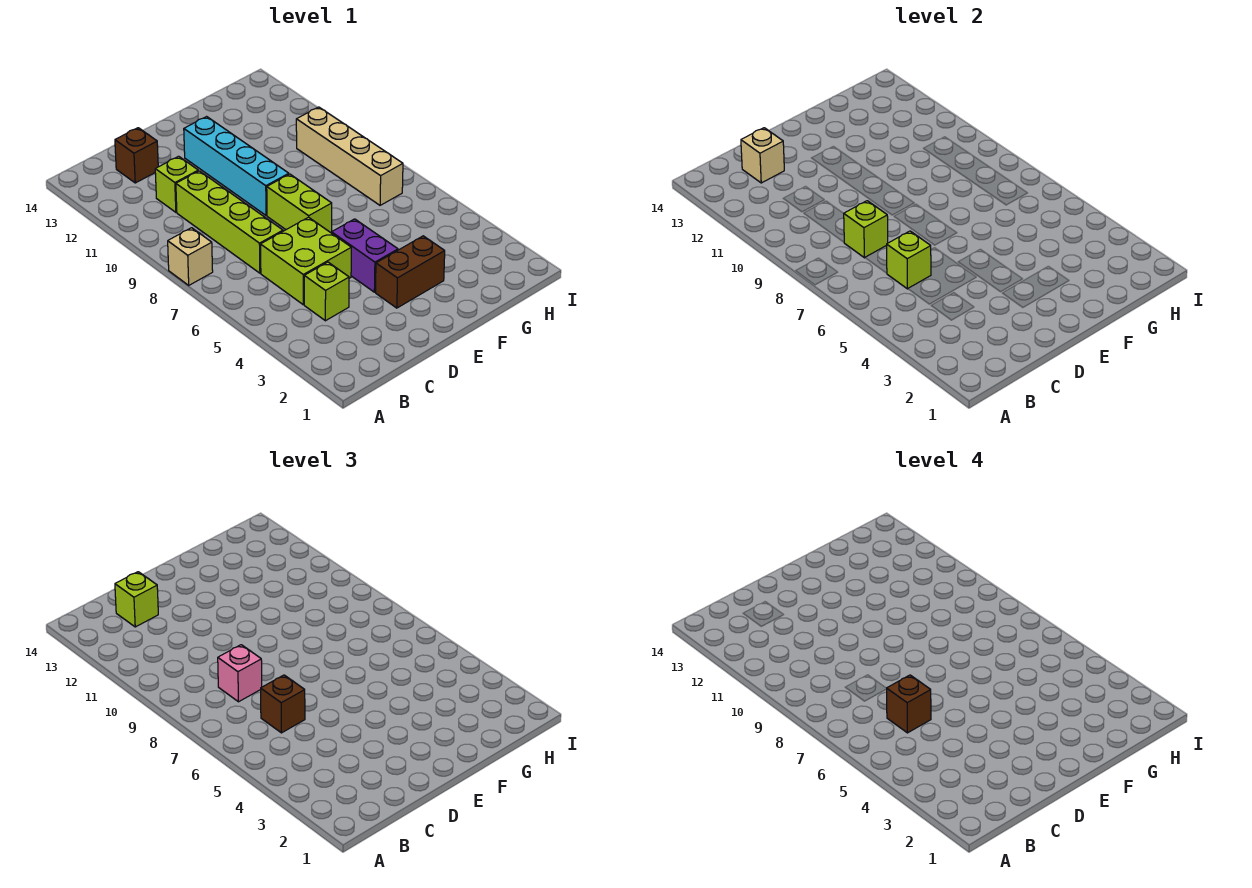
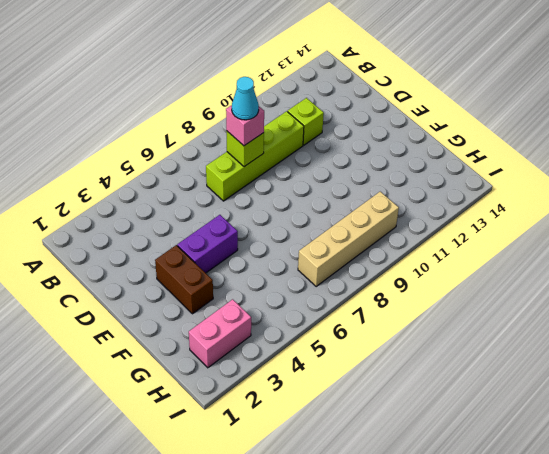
cyan cone C8 level 4 -> none
pink brick H2:H3 level 1 -> none
none -> tan brick A8 level 1
none -> lime brick C4 level 1
none -> lime brick C5:D6 level 1

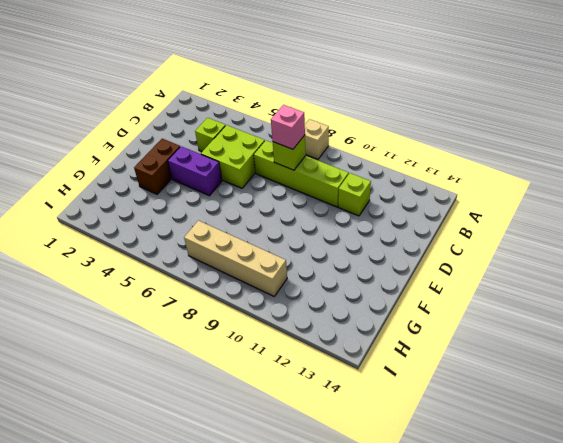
none -> brown brick C13 level 1
none -> lime brick E7:E8 level 1
none -> cyan brick E9:E12 level 1

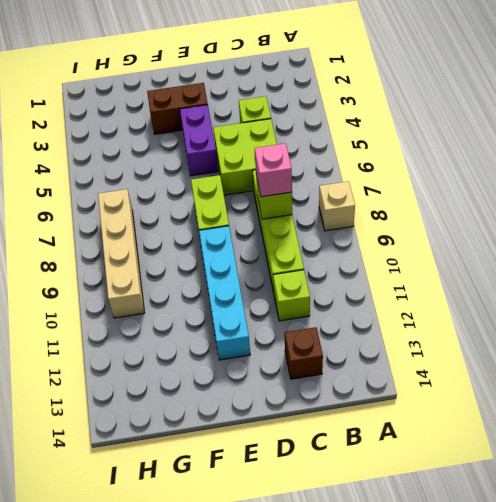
none -> lime brick C6 level 2
none -> tan brick C13 level 2
none -> brown brick C6 level 3

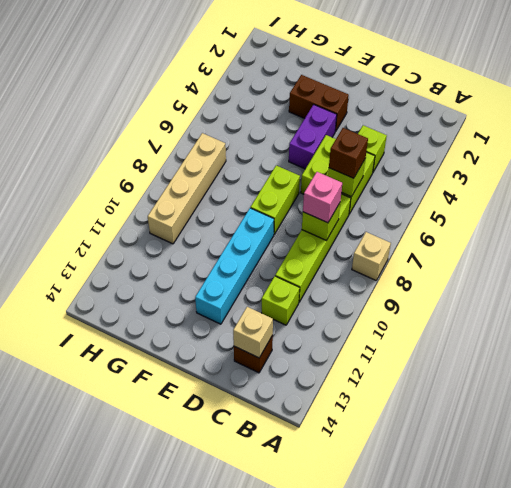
none -> lime brick C13 level 3
none -> brown brick C6 level 4

